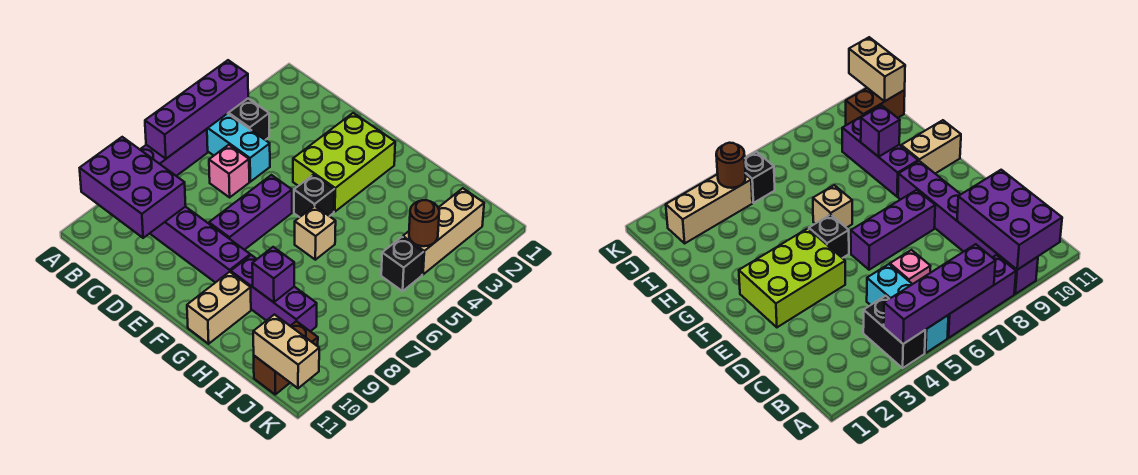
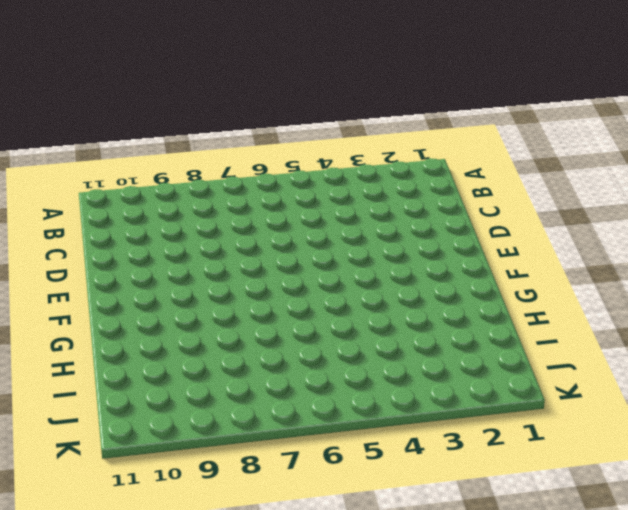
none -> black brick A4:B4 level 1
none -> cyan brick A5:C5 level 1
none -> purple brick A6:A8 level 1

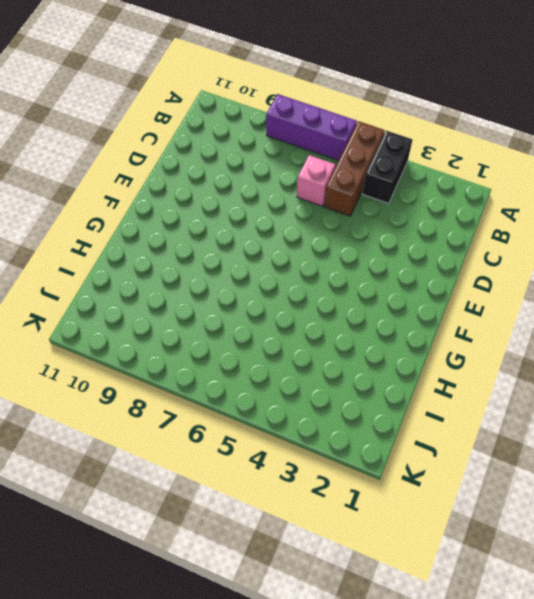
brown brick A5:C5 level 1 -> cyan brick A5:C5 level 1
none -> purple brick A9:F9 level 1
none -> lime brick E2:F4 level 1
none -> purple brick E6:E8 level 1

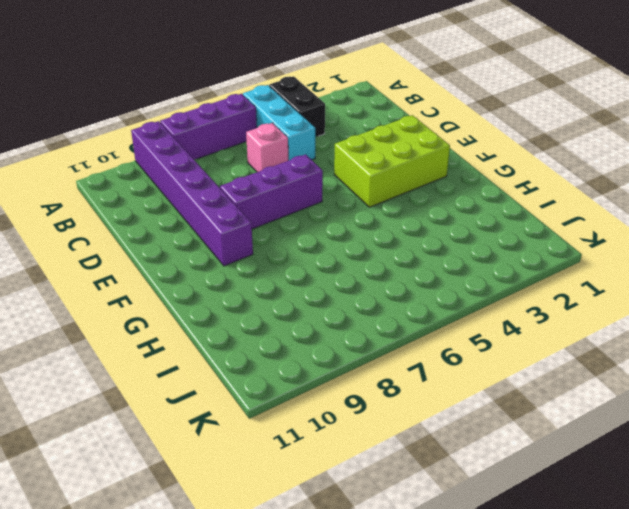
none -> black brick F5 level 1
none -> tan brick G6 level 1
none -> purple brick G9:I9 level 1

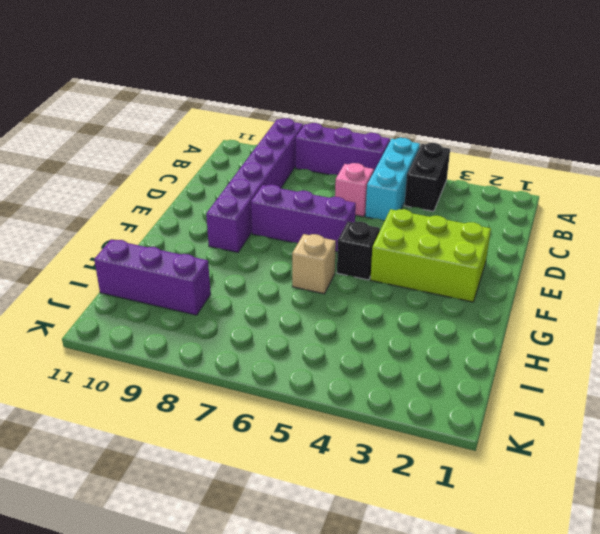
purple brick I9:I11 level 1 -> purple brick G9:I9 level 1
none -> tan brick G10:G11 level 1
none -> tan brick J2:J4 level 1
none -> black brick J5 level 1

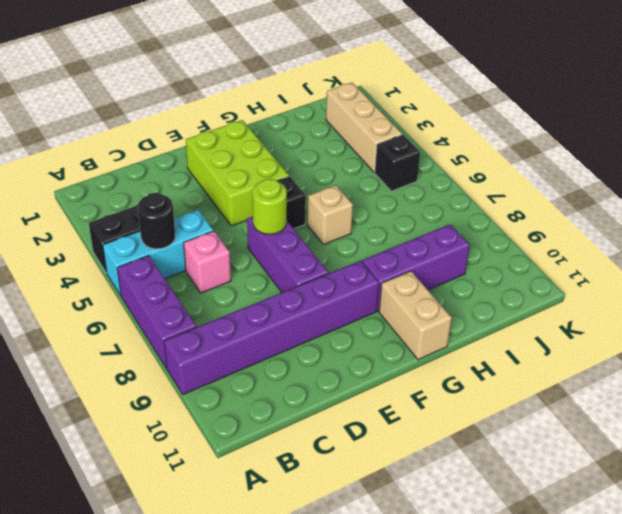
black round brick B5 level 2 -> none
lime round brick E6 level 2 -> none
none -> brown brick J10:J11 level 1
none -> purple brick A4:A7 level 2
none -> purple brick A9:C10 level 2

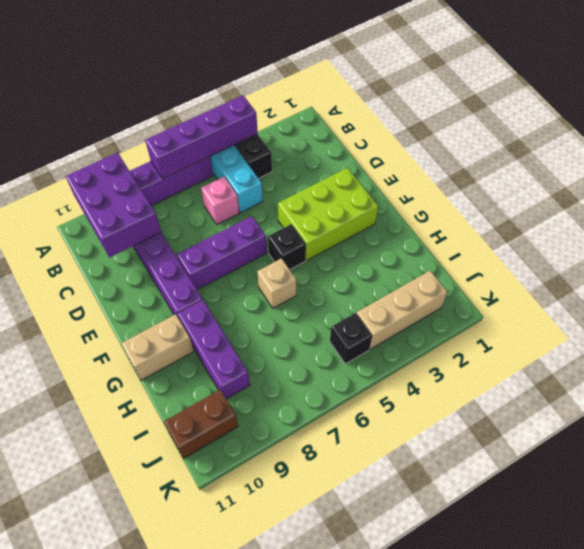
none -> purple brick H9 level 2
none -> brown round brick J4 level 2
none -> tan brick J11:K11 level 2

